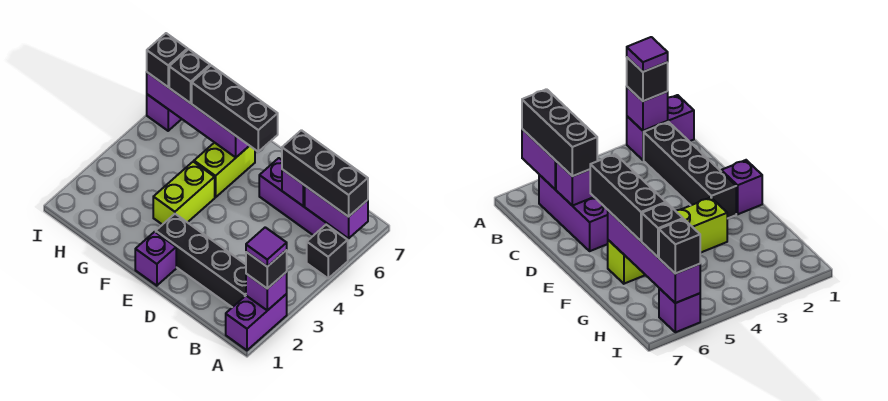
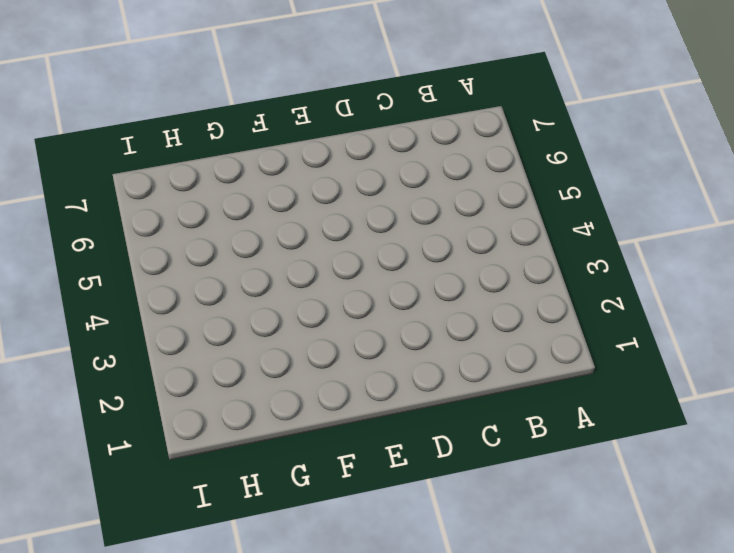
none -> purple brick A1:A2 level 1
none -> black brick A5 level 1
none -> black brick B2:E2 level 1

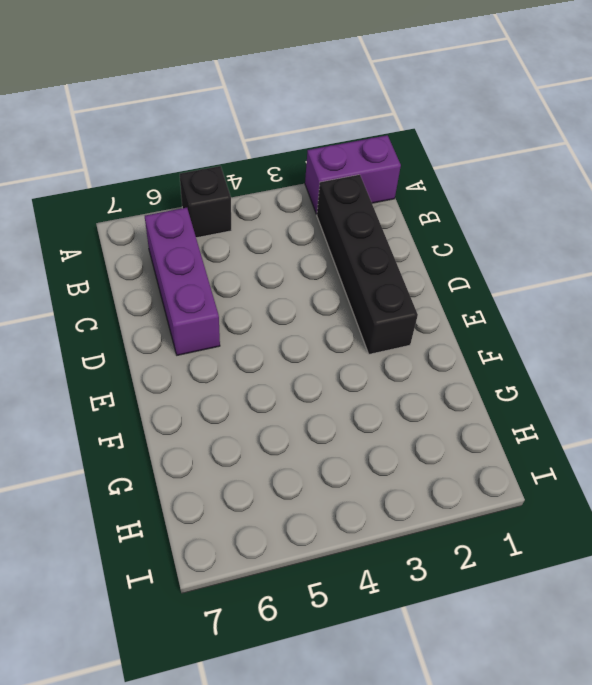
none -> purple brick E1 level 1
none -> lime brick F3:F4 level 1
none -> lime brick F5:F6 level 1

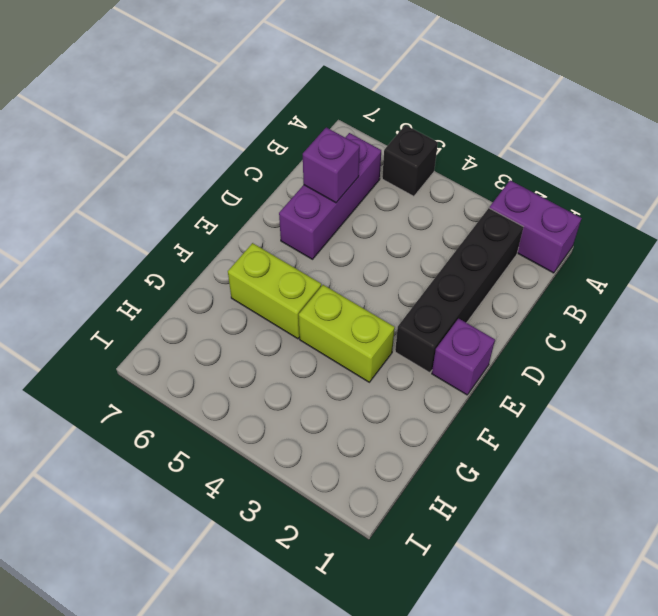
none -> purple brick I6 level 1
none -> purple brick A2 level 2
none -> purple brick A6:B6 level 2

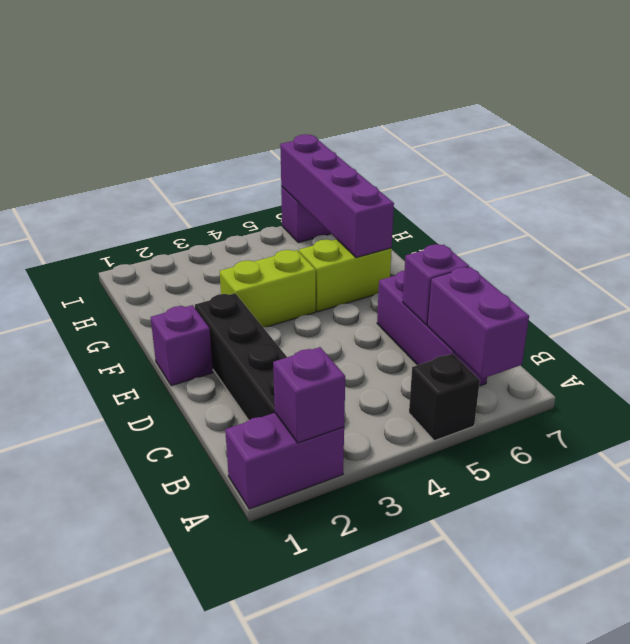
none -> black brick A2 level 3
none -> black brick A6:C6 level 3
none -> black brick E6:G6 level 3

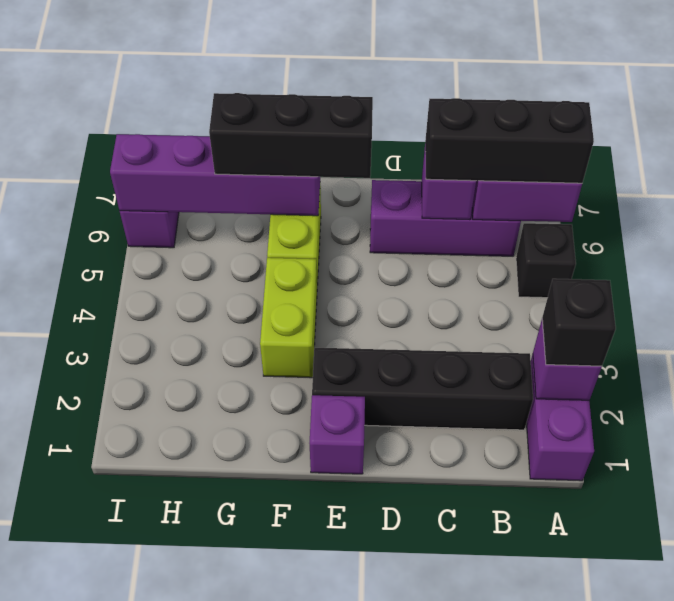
none -> black brick H6 level 3
none -> black brick I6 level 3
none -> purple tile A2 level 4

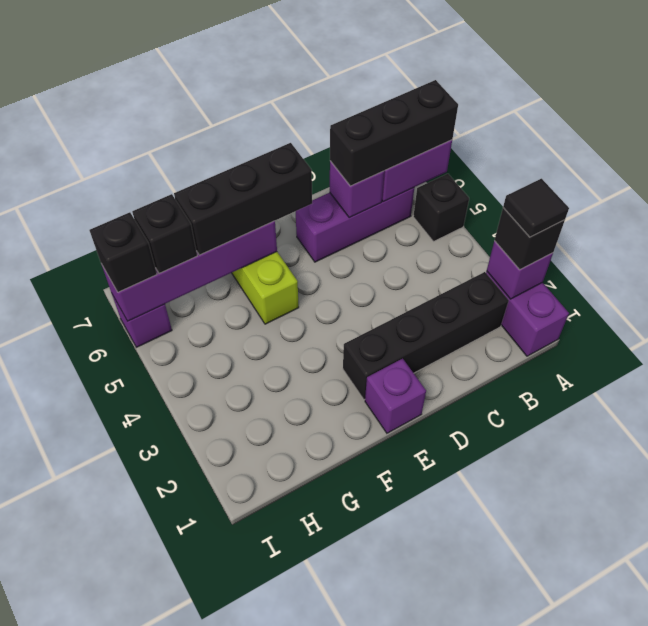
black tile A2 level 4 -> purple tile A2 level 4
none -> lime brick F3:F4 level 1

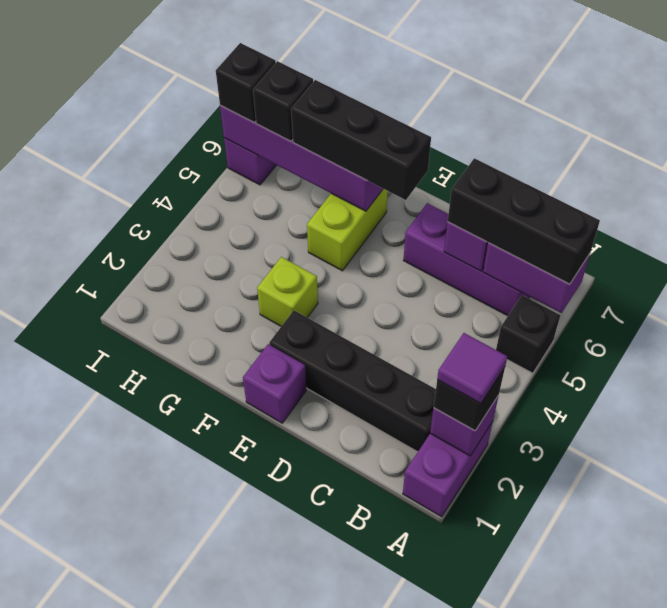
lime brick F3 level 1 -> lime brick F3:F4 level 1

